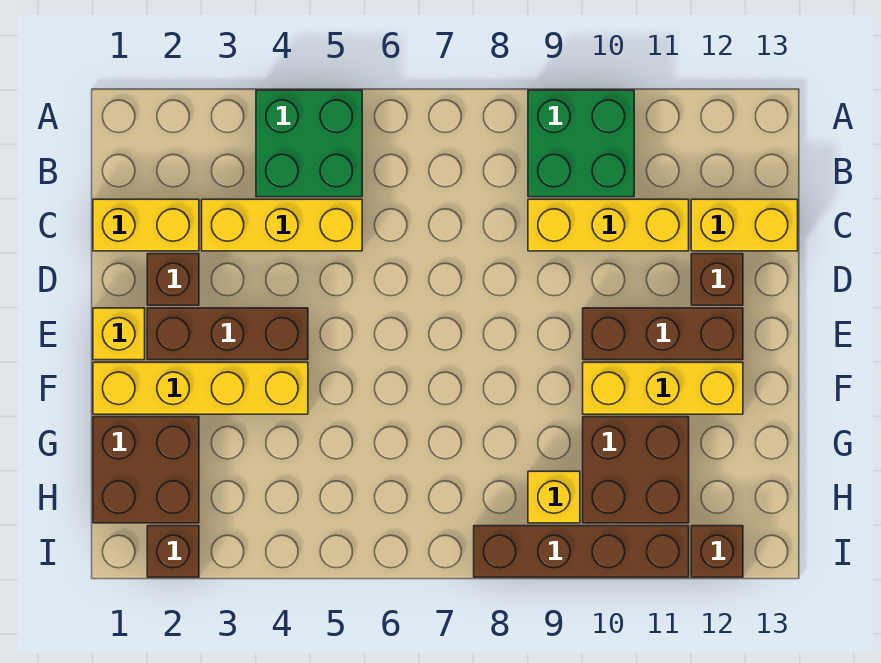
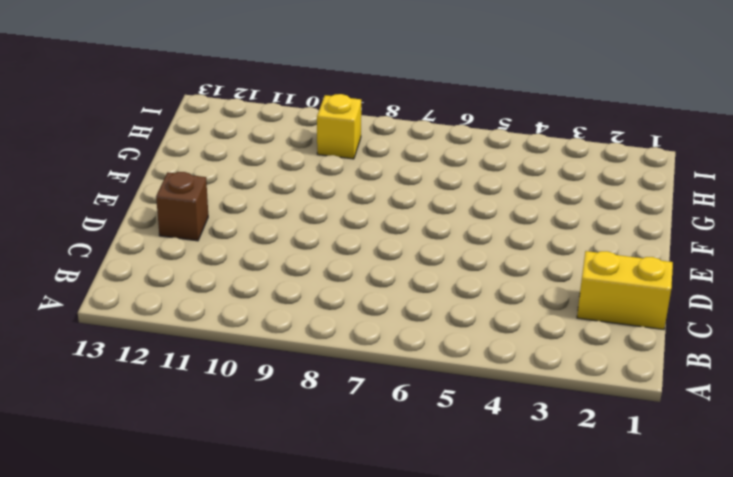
none -> green brick A4:B5 level 1
none -> green brick A9:B10 level 1
none -> yellow brick C3:C5 level 1

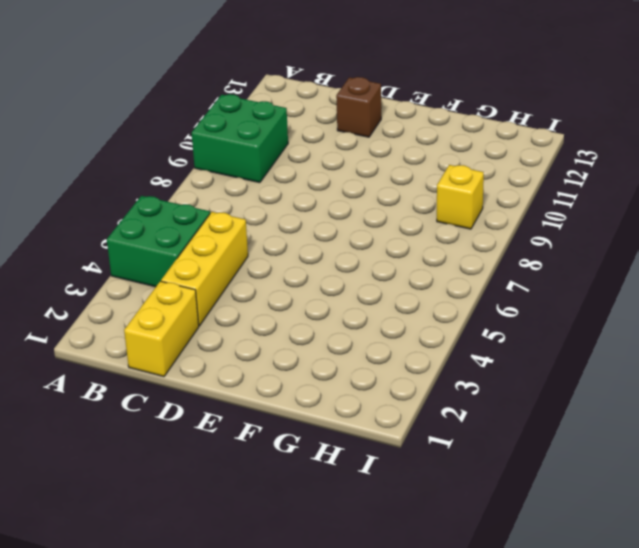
none -> yellow brick C9:C11 level 1
none -> yellow brick C12:C13 level 1
none -> brown brick D2 level 1

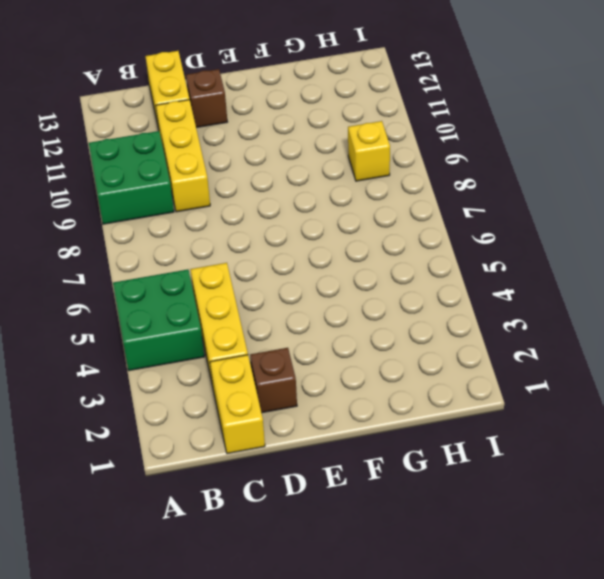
none -> yellow brick E1 level 1
none -> brown brick E2:E4 level 1
none -> brown brick E10:E12 level 1

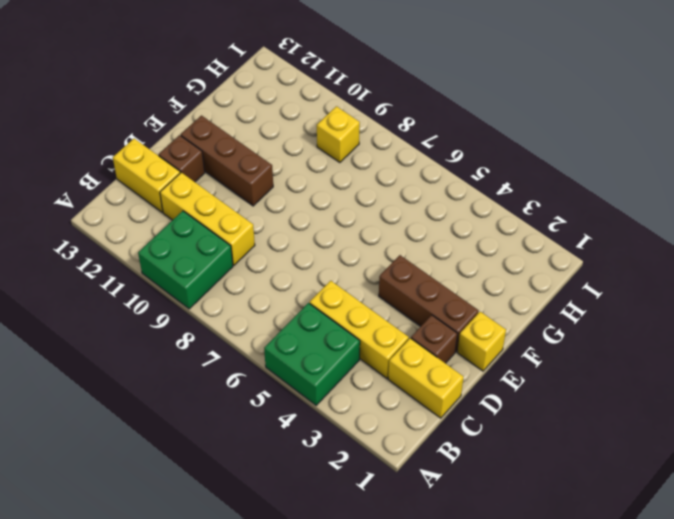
none -> yellow brick F1:F4 level 1
none -> yellow brick F10:F12 level 1
none -> brown brick G1:H2 level 1

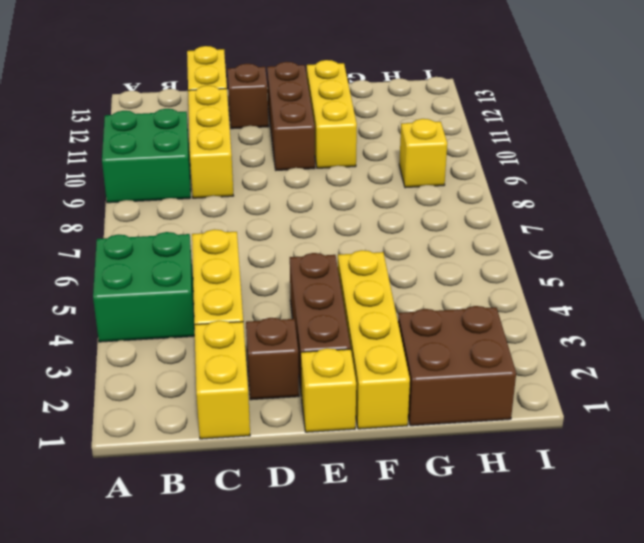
none -> brown brick G10:H11 level 1
none -> brown brick I2 level 1
none -> brown brick I8:I11 level 1

